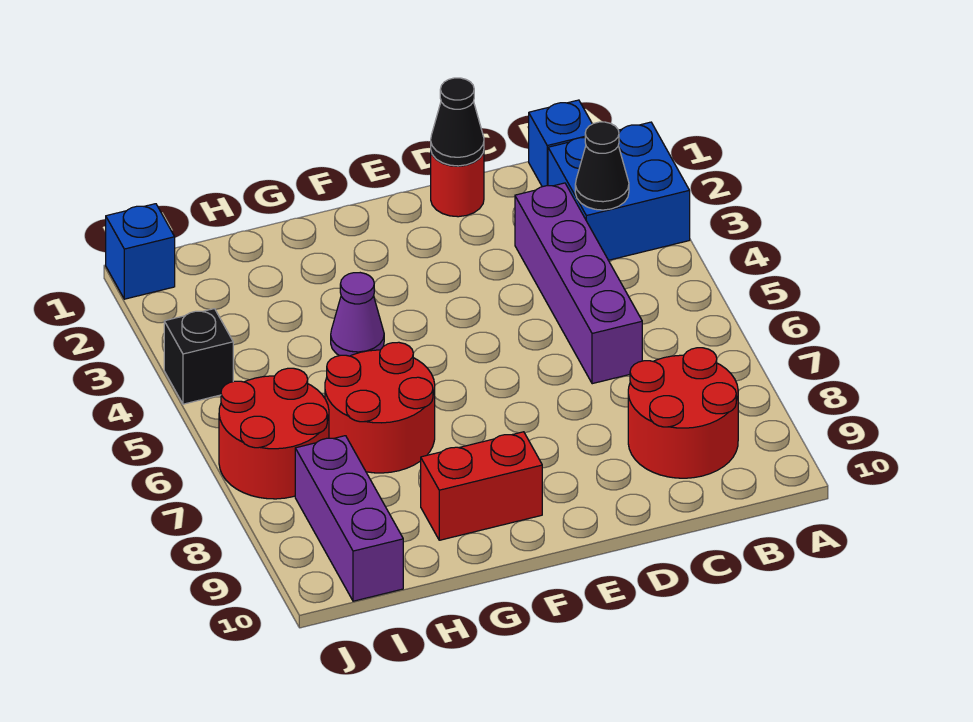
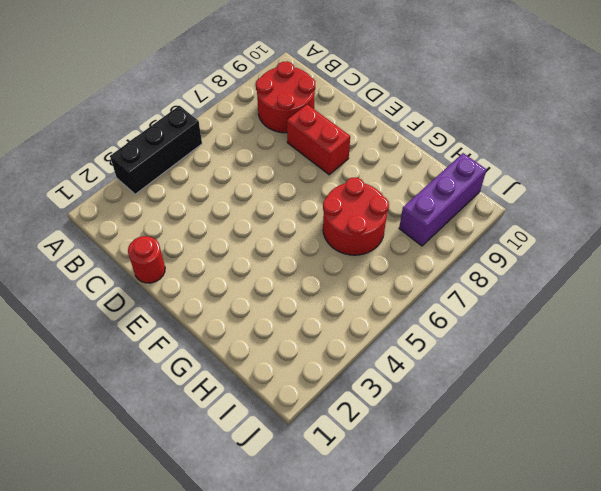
black brick A3:A5 level 1 -> blue brick A2:B3 level 1
red brick D8:E8 level 1 -> red brick F9:G9 level 1
none -> blue brick B1 level 1
none -> purple brick C3:C6 level 1
none -> purple cone G4 level 1

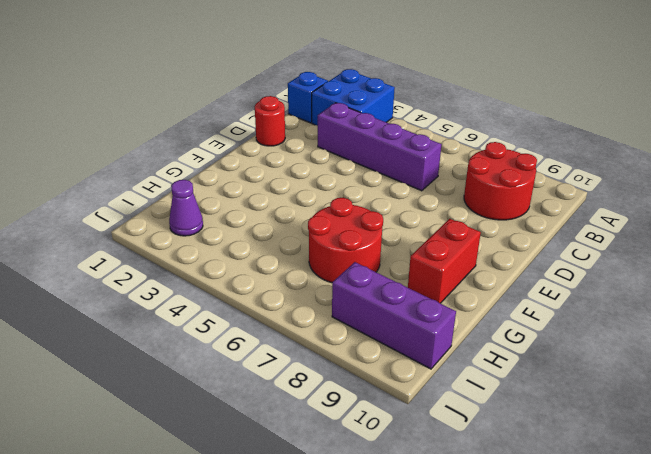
purple cone I2 level 1 -> purple cone G4 level 1
none -> red round brick I6:J7 level 1
none -> blue brick J1 level 1
none -> black brick J4 level 1

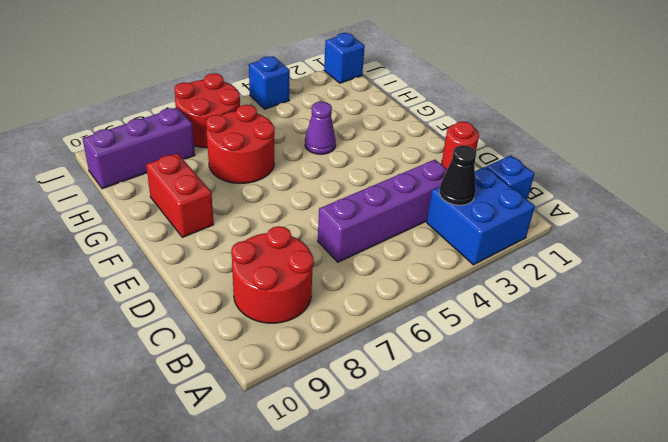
blue brick J4 level 1 -> black brick J4 level 1
none -> black cone D1 level 2

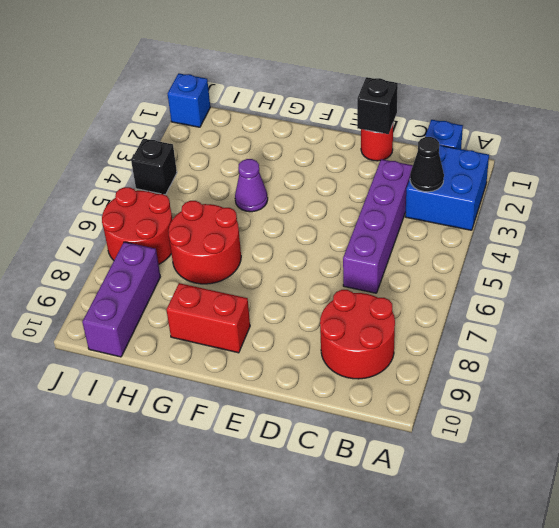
black brick D1 level 2 -> black cone D1 level 2

